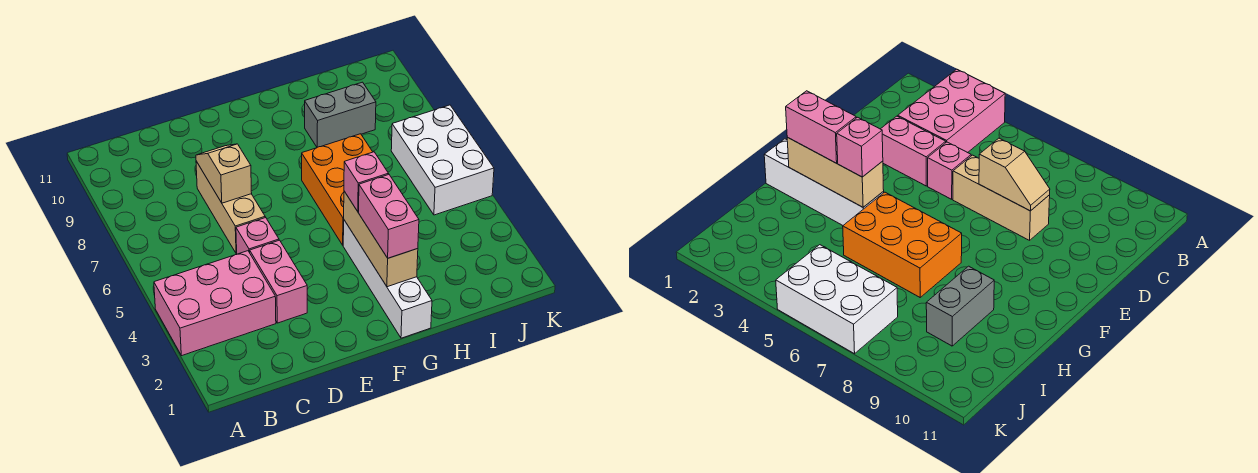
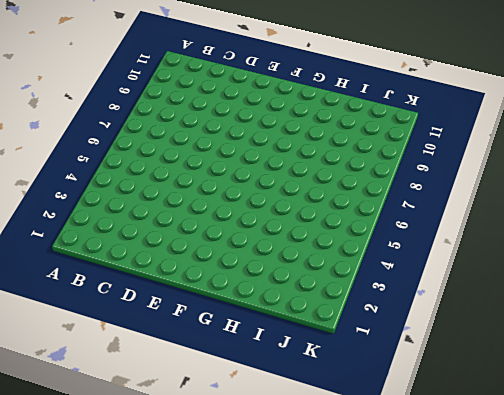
none -> pink brick A3:C4 level 1
none -> pink brick D3:D4 level 1
none -> pink brick D5 level 1

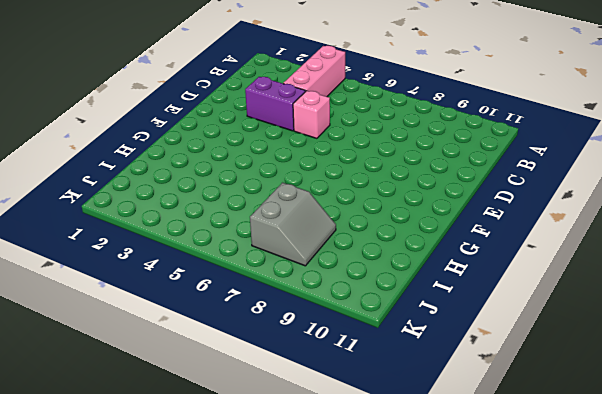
pink brick A4:C4 level 1 -> pink brick A3:C4 level 1
purple brick D3:D4 level 1 -> pink brick D3:D4 level 1
grey slope I7:J8 level 1 top 7 -> white brick J5:K7 level 1
none -> tan brick D6:D8 level 1
none -> white brick G1:G4 level 1
none -> orange brick G5:H7 level 1

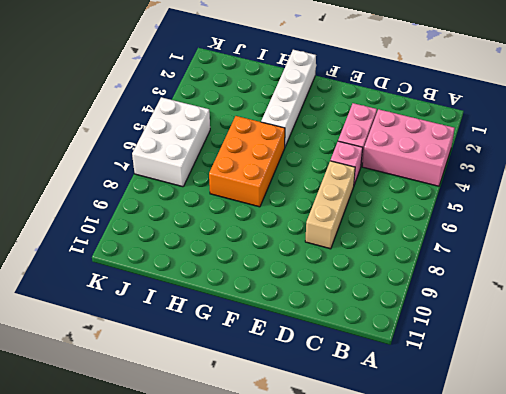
none -> grey brick H9:I9 level 1
none -> tan slope D7:D8 level 2 top 7
none -> tan brick G2:G4 level 2

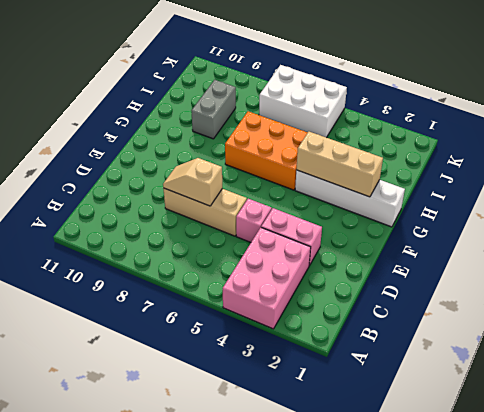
none -> pink brick G2:G3 level 3
none -> pink brick G4 level 3

